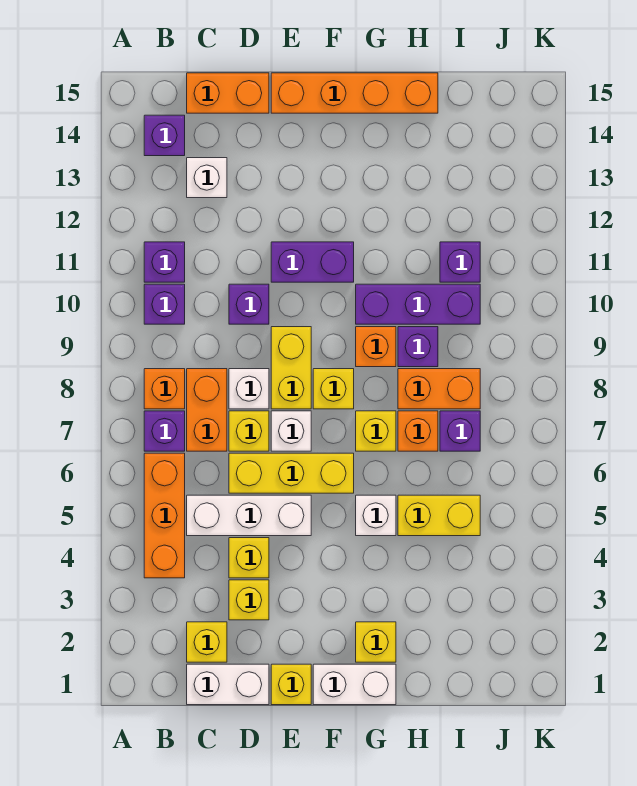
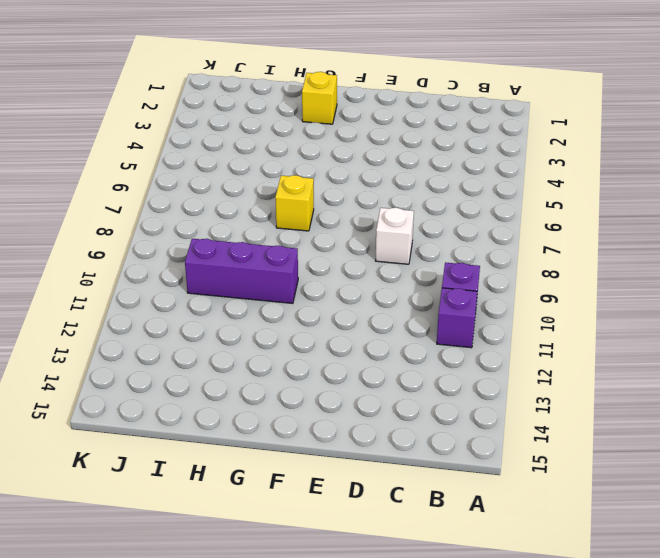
none -> orange brick B4:B6 level 1
none -> purple brick B7 level 1
none -> orange brick B8 level 1
none -> purple brick B14 level 1

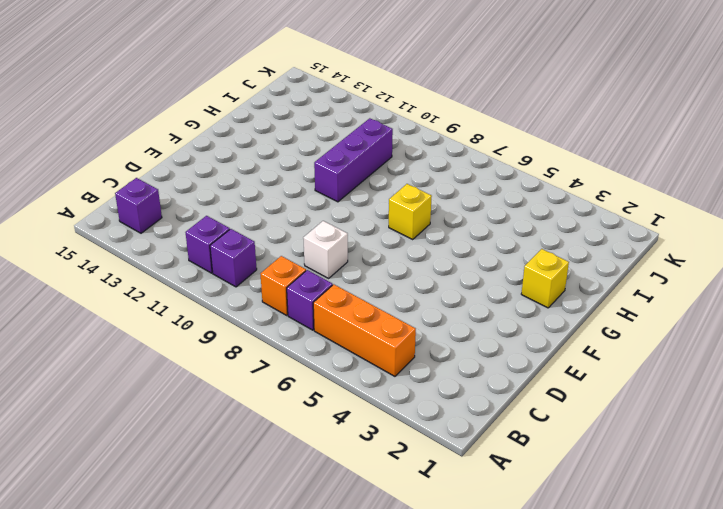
none -> white brick C1:D1 level 1
none -> yellow brick C2 level 1
none -> white brick C5:E5 level 1
none -> orange brick C7:C8 level 1

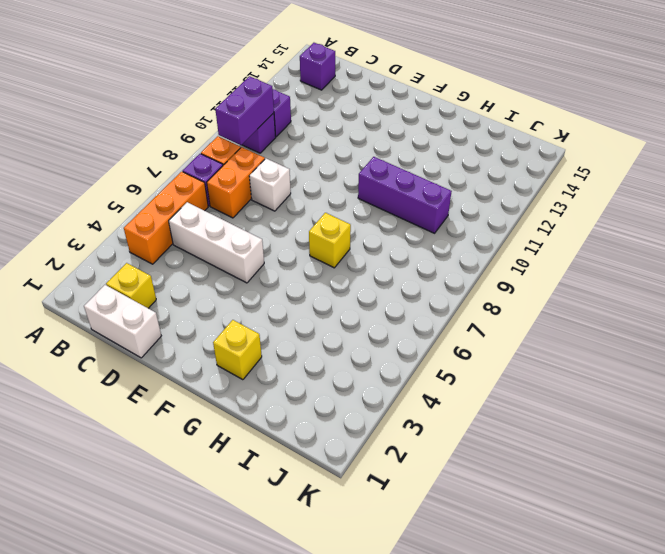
purple brick B9:B10 level 2 -> purple brick E11:F11 level 1
none -> white brick C13 level 1
none -> orange brick C15:D15 level 1
none -> yellow brick D3 level 1
none -> yellow brick D4 level 1

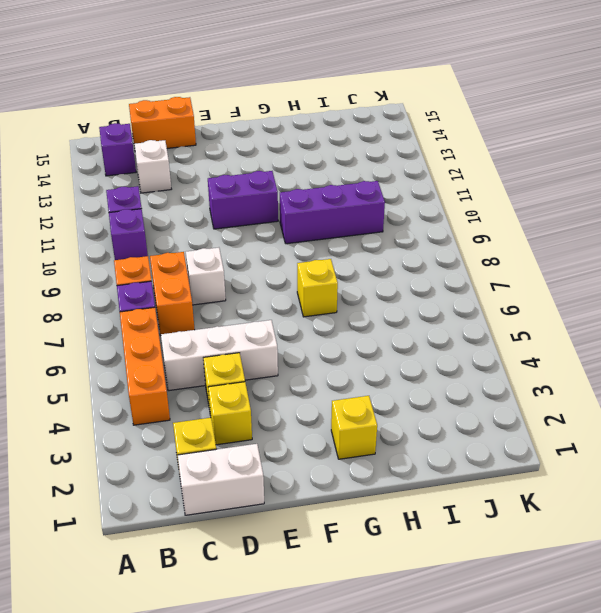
none -> yellow brick D6:F6 level 1
none -> yellow brick D7 level 1
none -> purple brick D10 level 1
none -> yellow brick E1 level 1

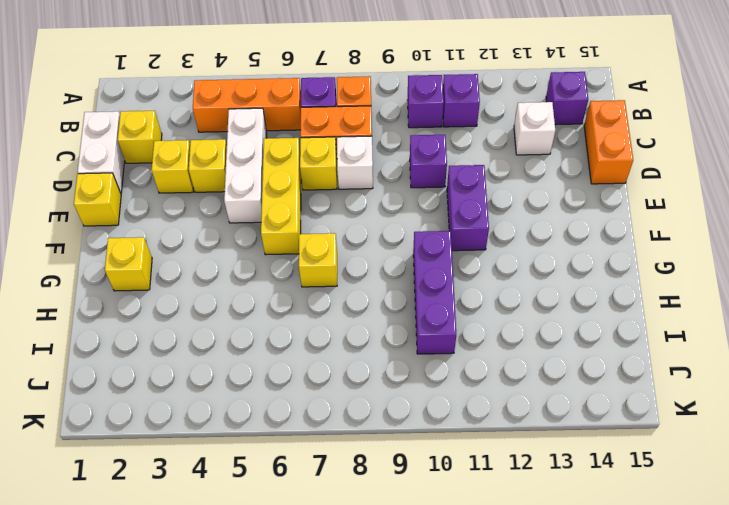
none -> white brick E7 level 1
none -> yellow brick E8:E9 level 1
none -> orange brick E15:H15 level 1
none -> white brick F1:G1 level 1

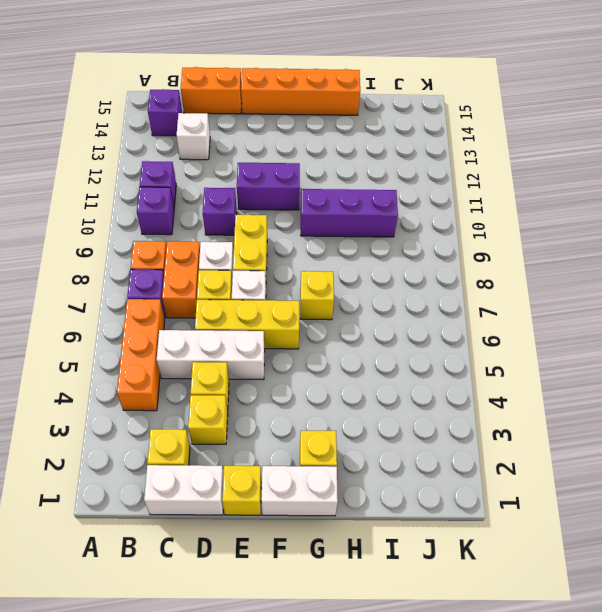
none -> yellow brick F8 level 1
none -> white brick G5 level 1
none -> orange brick G9 level 1
none -> yellow brick H5:I5 level 1

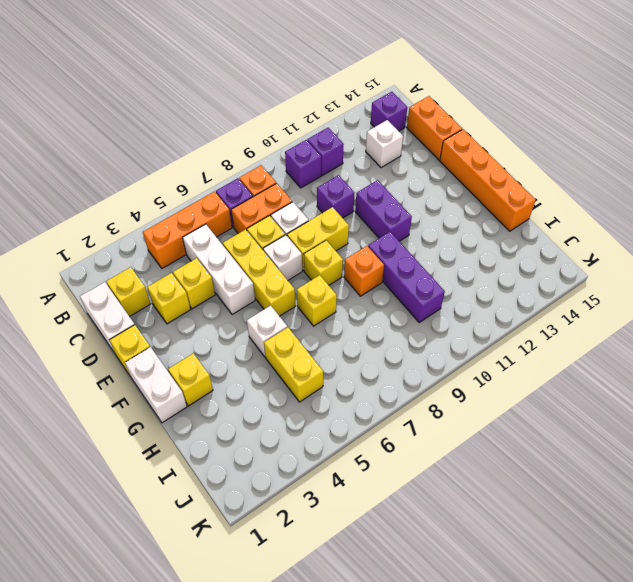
none -> orange brick H7 level 1
none -> orange brick H8:I8 level 1
none -> purple brick H9 level 1
none -> purple brick I7 level 1

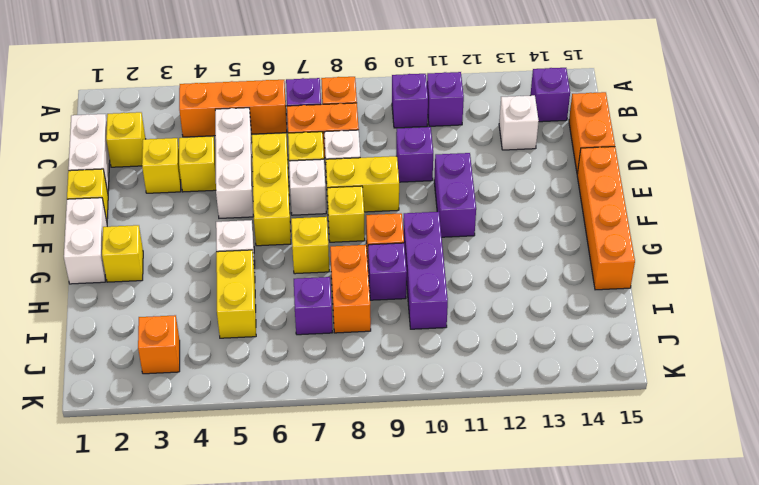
orange brick J3 level 1 -> orange brick H7 level 1
none -> purple brick I11 level 1

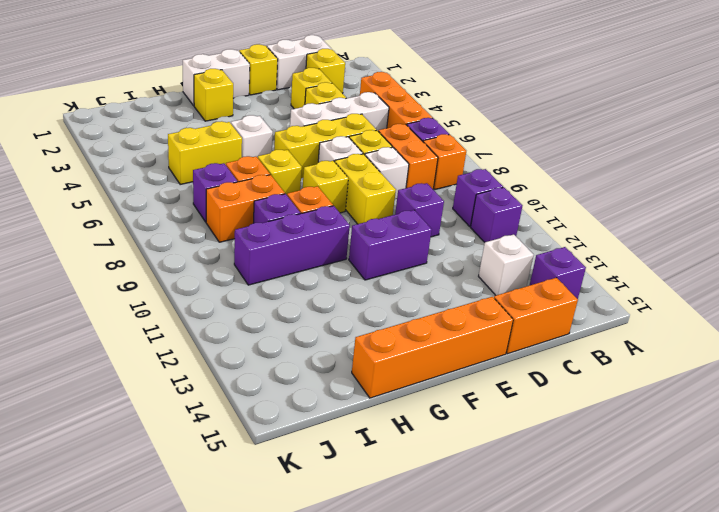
none -> purple brick I11 level 1

